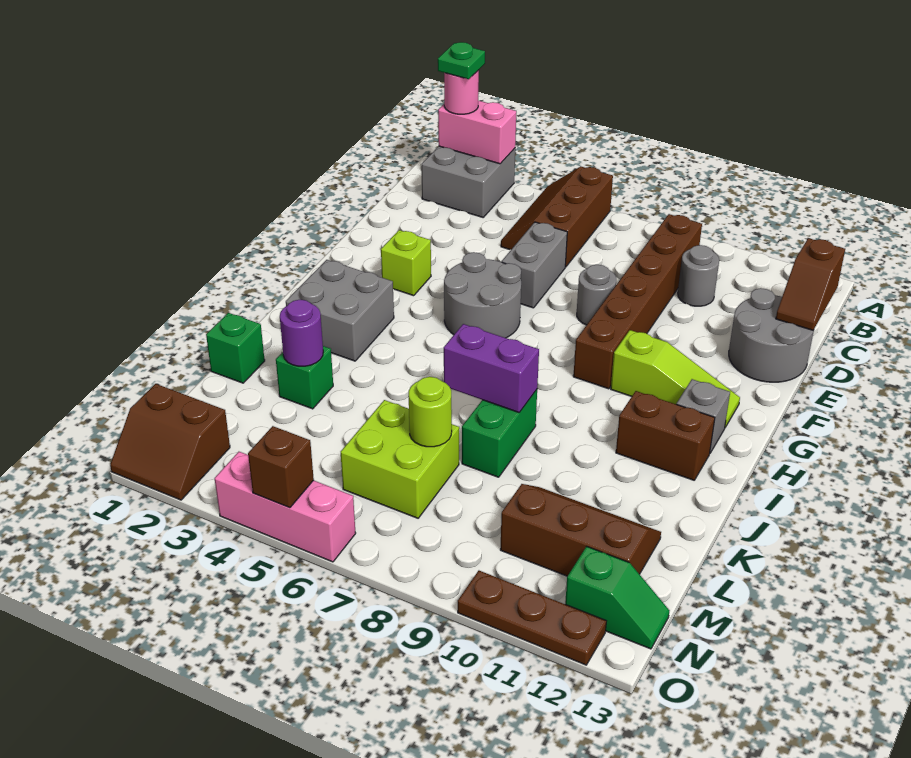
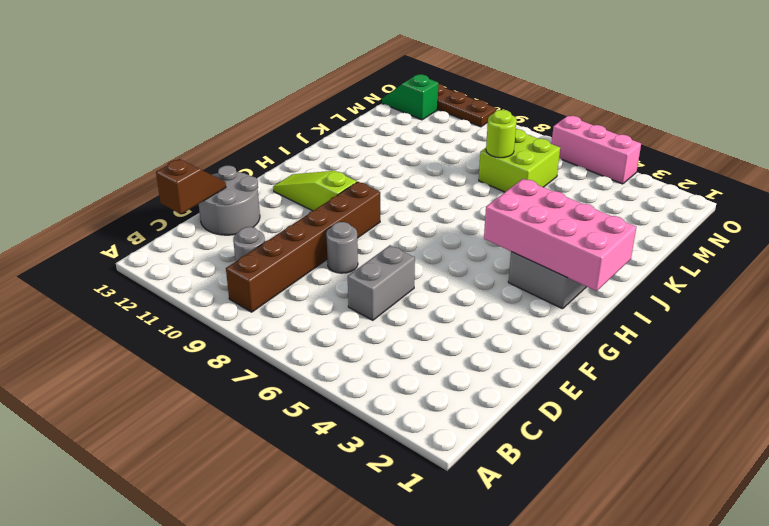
pink brick H1:I4 level 2 -> none
none -> grey brick A2:B3 level 1
none -> brown slope A5:C6 level 1 top 6
none -> lime brick F3 level 1
none -> grey round brick F5:G6 level 1

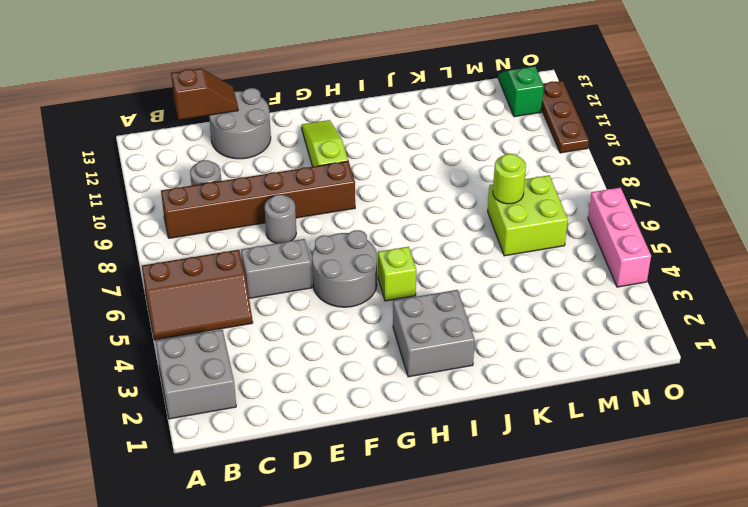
lime brick H5 level 1 -> lime brick F3 level 1
none -> grey brick H12 level 1
none -> brown brick I11:I12 level 1
none -> green brick J8:K8 level 1
none -> green brick K1 level 1

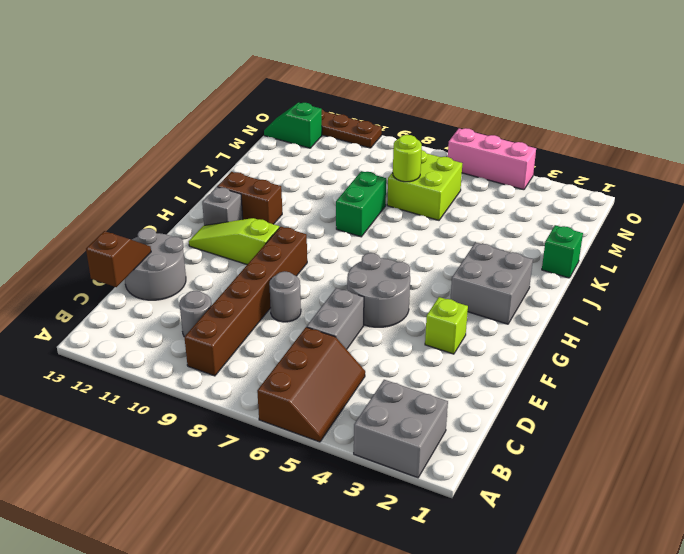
none -> green brick K3 level 1
none -> brown slope L10:M12 level 1 top M
none -> brown slope N1:O2 level 1 top N
none -> pink brick A2:A3 level 2

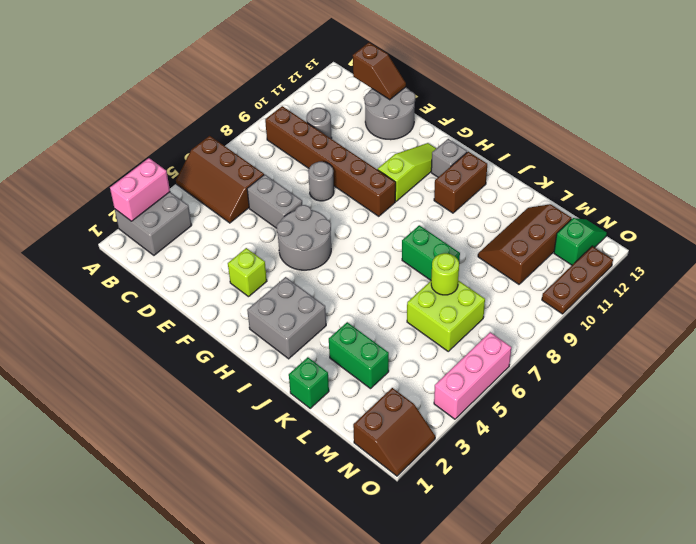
green brick K3:L3 level 1 -> green brick K3 level 1
none -> purple brick J7:J8 level 2
none -> purple round brick K3 level 2
none -> brown brick O5 level 2
none -> pink round brick A2 level 3

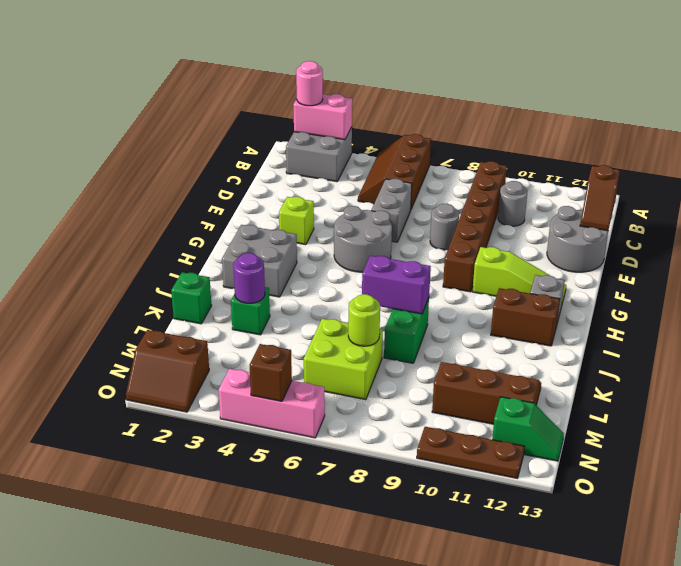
none -> green plate A2 level 4

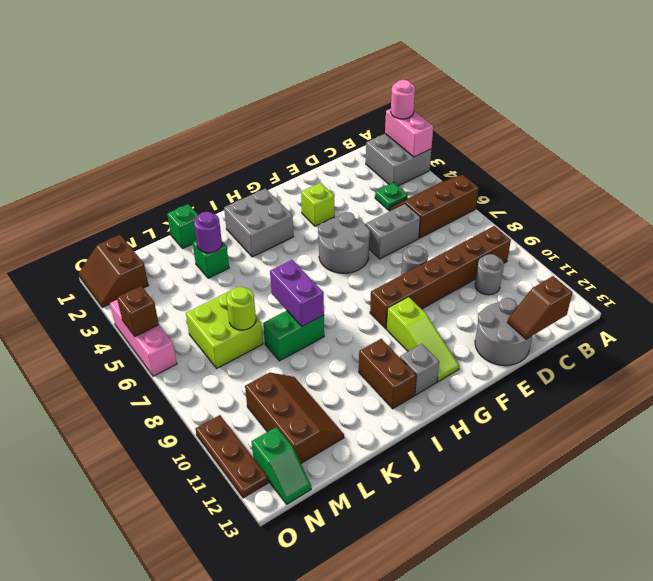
green plate C4 level 1 -> green plate A2 level 4

